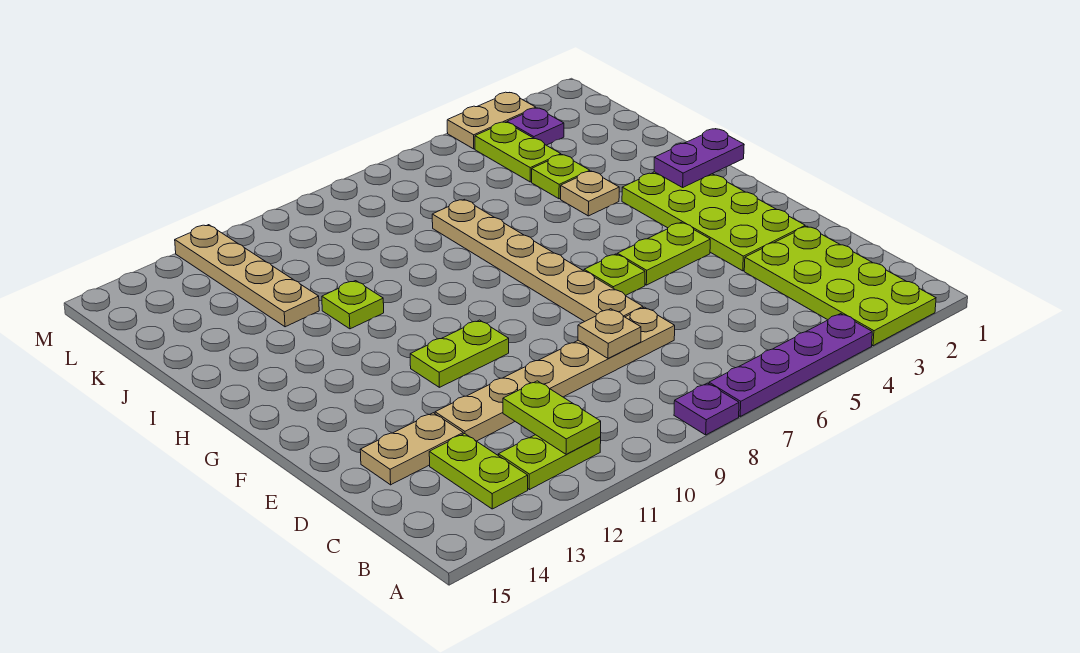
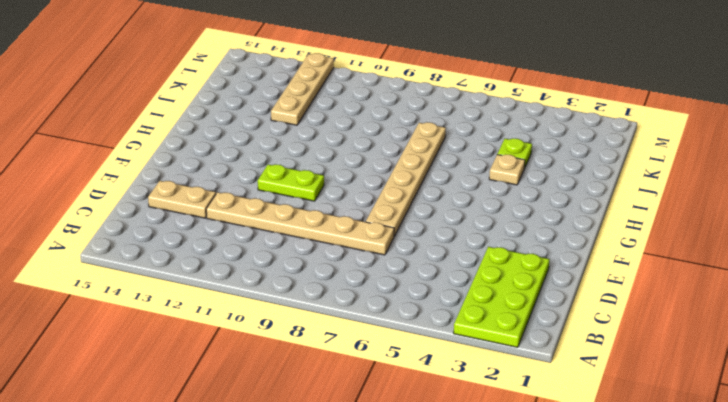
none -> purple plate A4:A7 level 1
none -> purple plate A8 level 1
none -> lime plate B11:B12 level 1

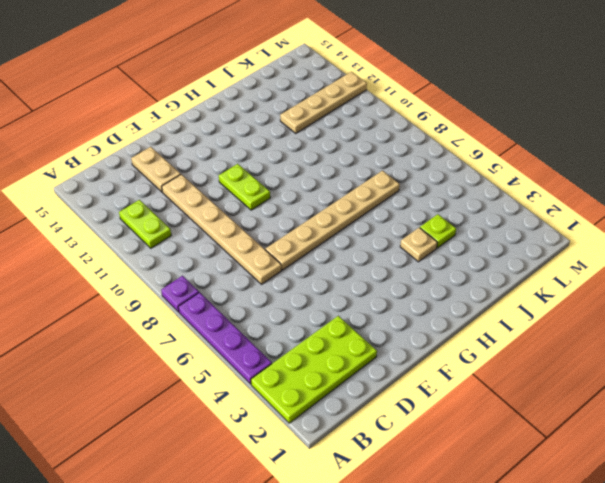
none -> lime plate B13:C13 level 1
none -> lime plate E2:H3 level 1
none -> lime plate F4:F5 level 1

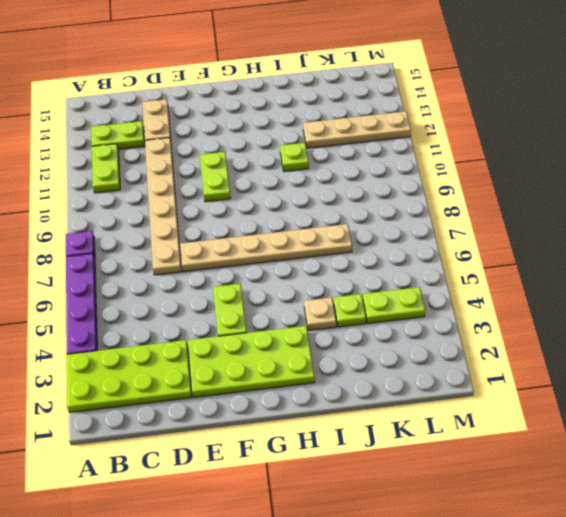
none -> lime plate F6 level 1
none -> purple plate L3 level 1
none -> tan plate M3:M4 level 1

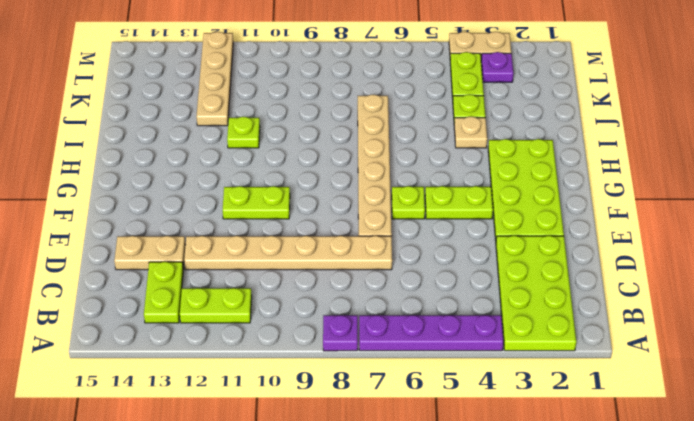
none -> lime plate B11:C11 level 2
none -> tan plate D8 level 2
none -> purple plate H1:H2 level 2

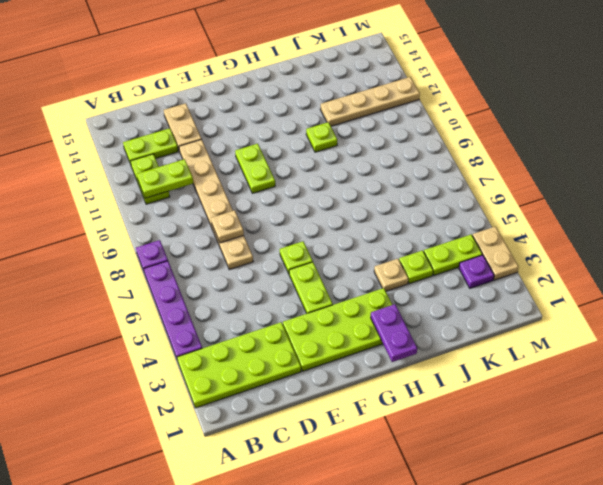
none -> tan plate E7:J7 level 1

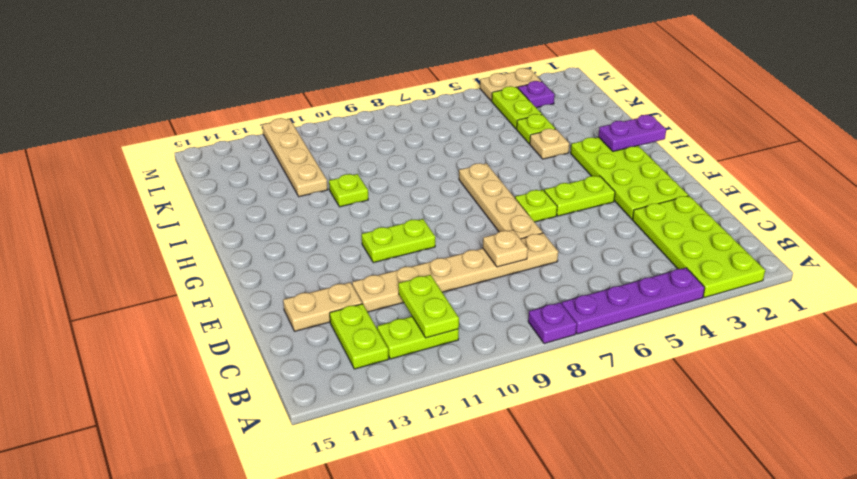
tan plate E7:H7 level 1 -> tan plate E7:J7 level 1

